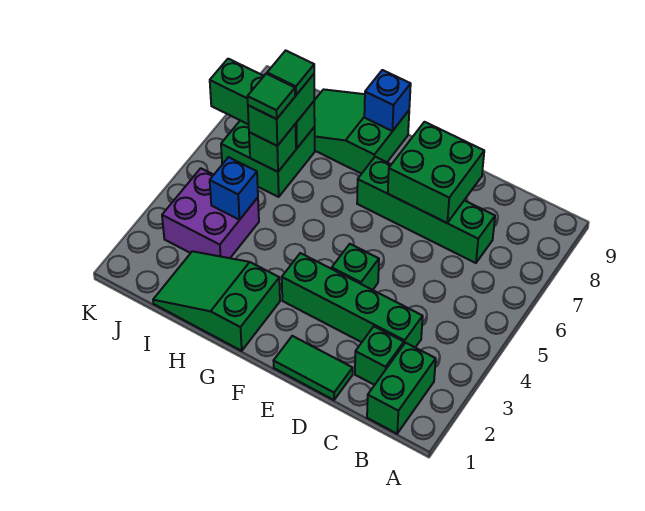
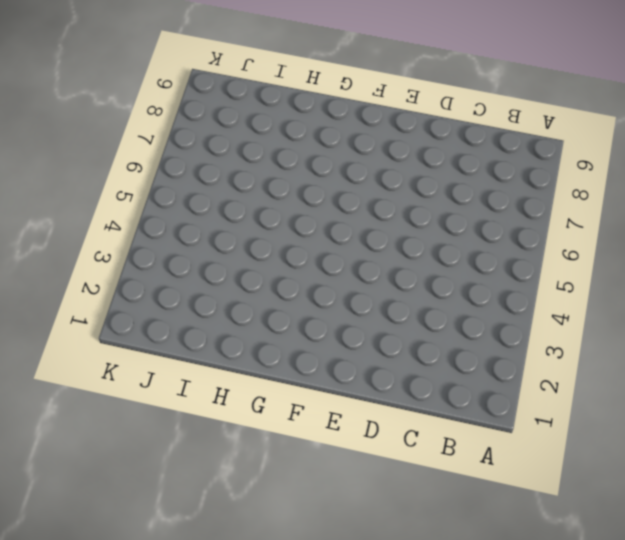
none -> green brick B1:B2 level 1
none -> green brick C2 level 1
none -> green brick C3:F3 level 1

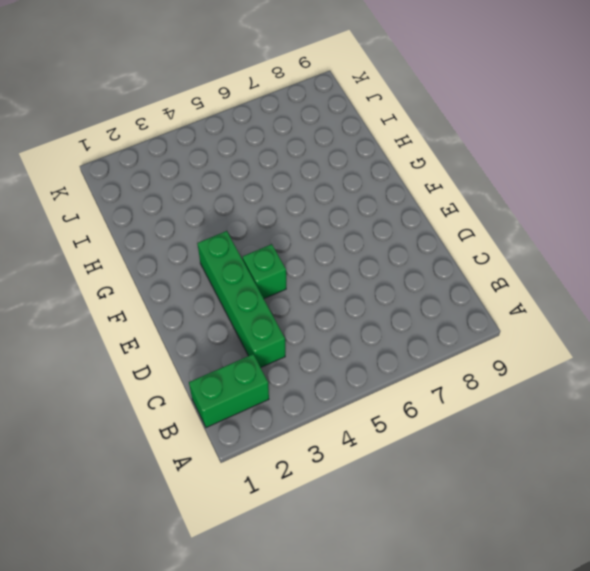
none -> green brick C2 level 1
none -> green brick C7:F7 level 1
none -> green tile D1:E1 level 1

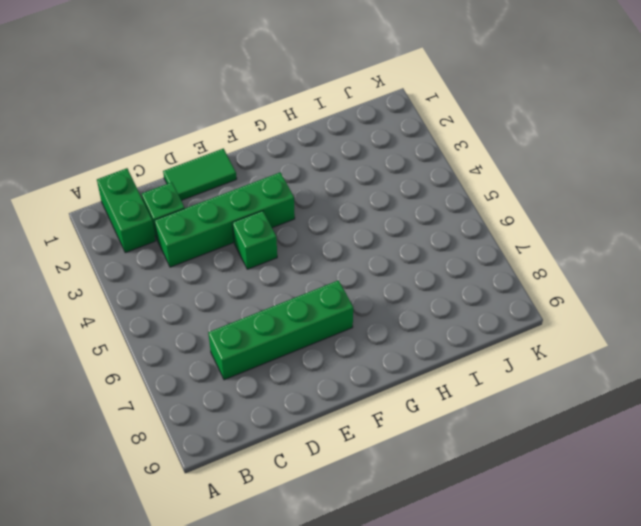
none -> green slope G1:I2 level 1 top G
none -> green slope G8:I9 level 1 top G
none -> purple brick I3:J4 level 1

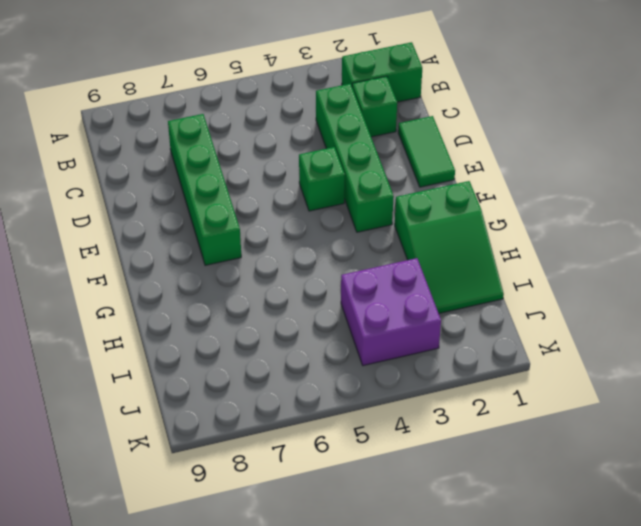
none -> green slope G8:I9 level 1 top G
none -> green brick I6:J7 level 1
none -> green brick D7:E8 level 2

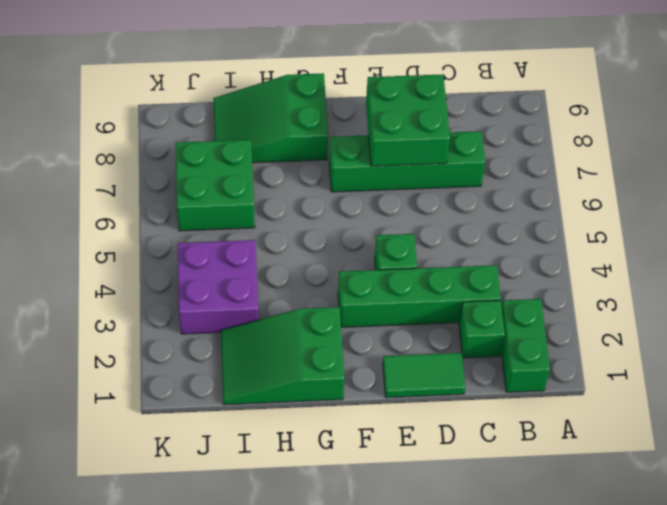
none -> blue brick G9 level 2
none -> blue brick I4 level 2
none -> green brick I6 level 2

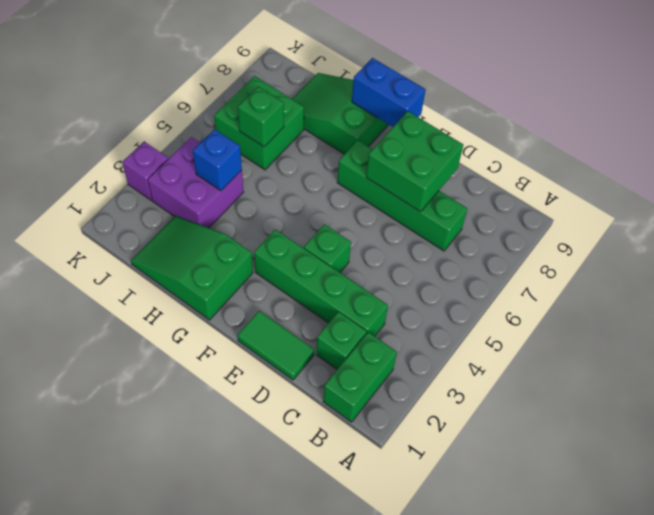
blue brick F9:G9 level 2 -> blue brick G9 level 2
purple brick K3 level 1 -> none
none -> green brick I7:K7 level 2
none -> green brick I6:I7 level 3
none -> green tile I6 level 4

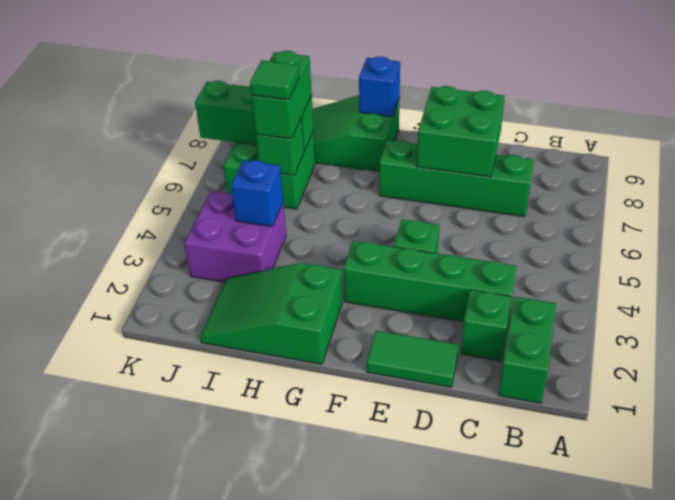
none -> green tile I7 level 4

